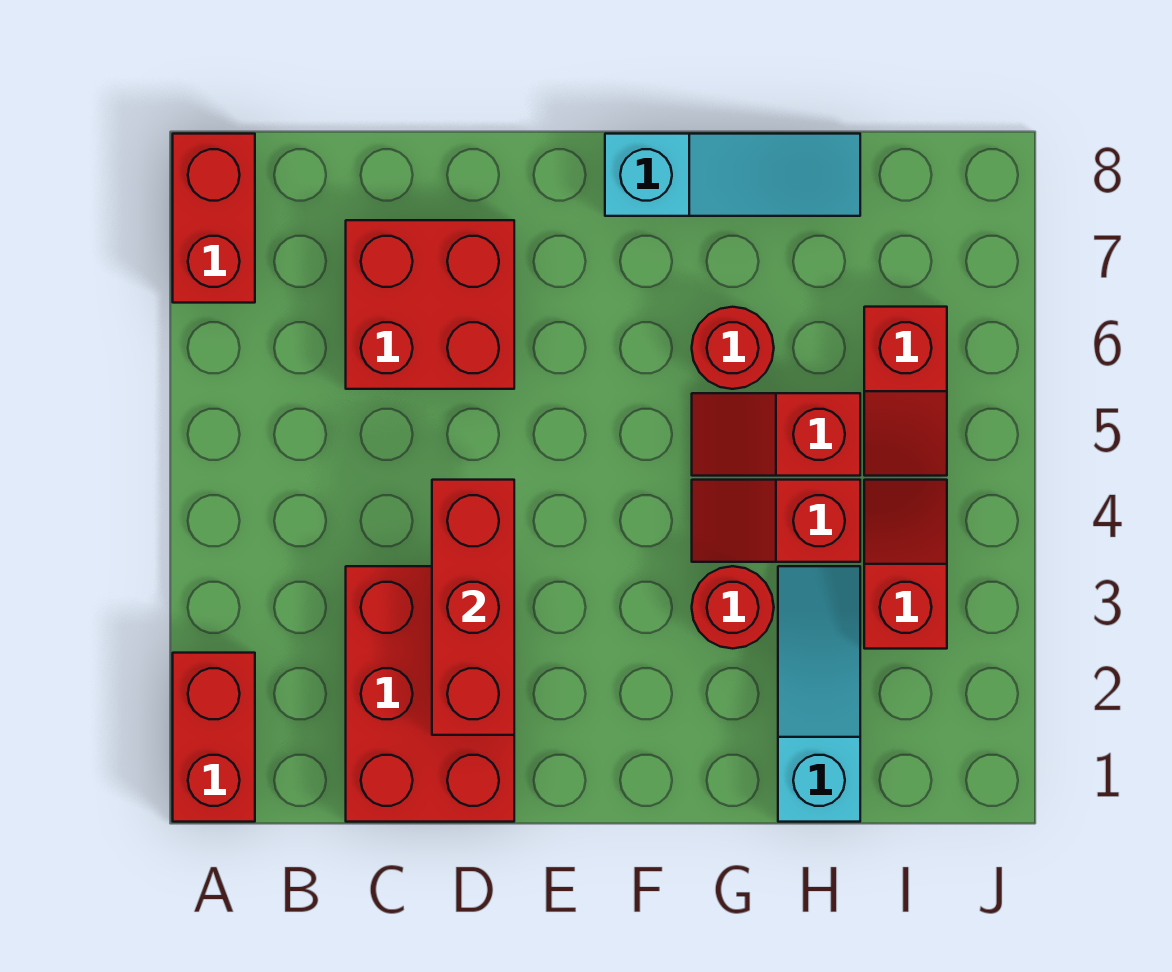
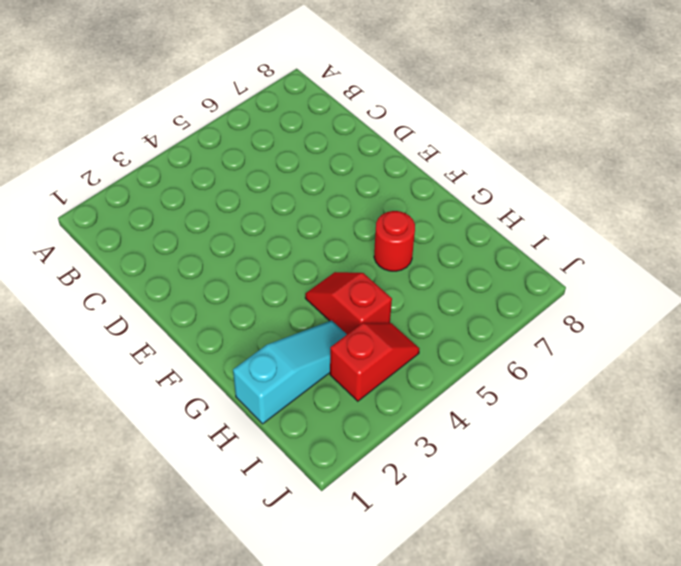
none -> red brick A1:A2 level 1
none -> red brick A7:A8 level 1
none -> red brick C1:D3 level 1

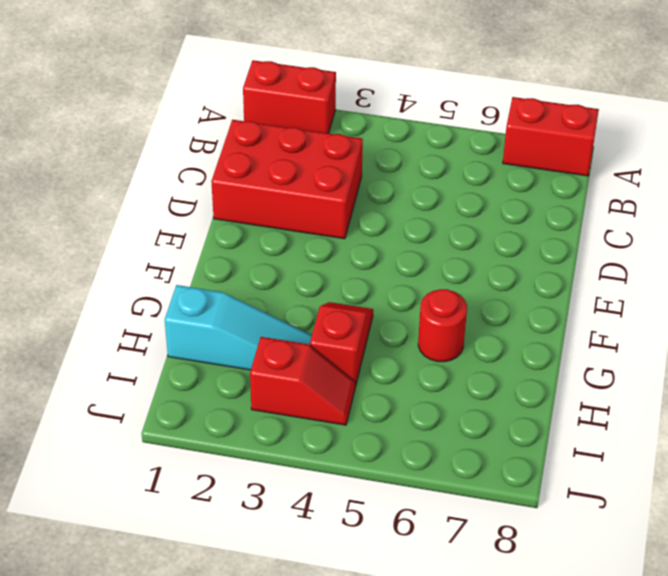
none -> red brick C6:D7 level 1
none -> cyan slope F8:H8 level 1 top F
none -> red round brick G3 level 1

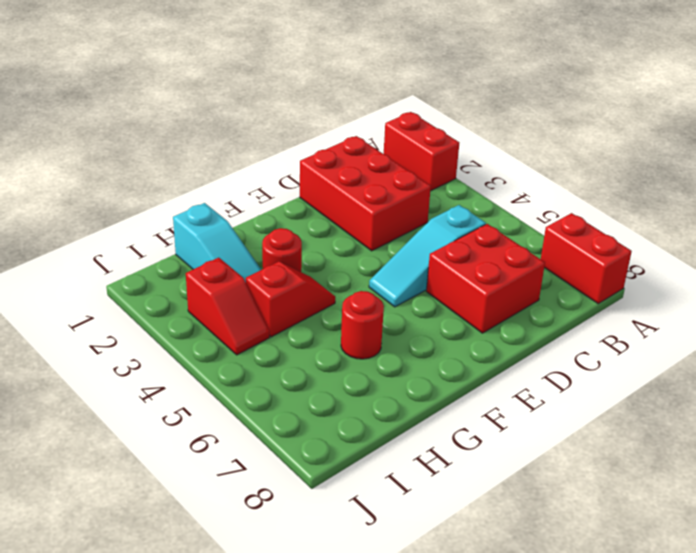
cyan slope C5:E5 level 1 top C -> cyan slope F8:H8 level 1 top F
none -> red slope G5:H5 level 1 top H
none -> red slope I5:I6 level 1 top 6
none -> red brick D2:D4 level 2

